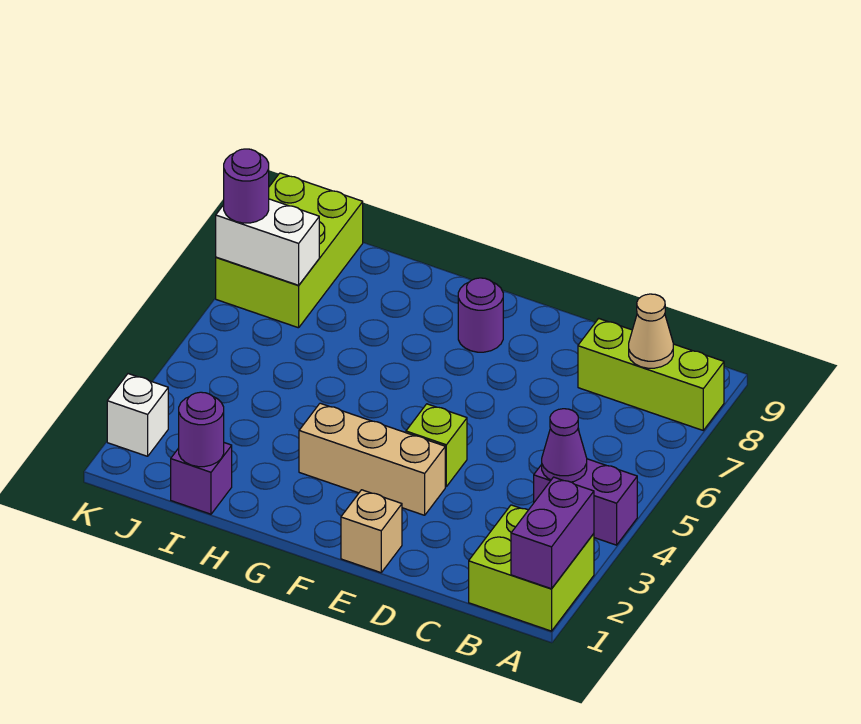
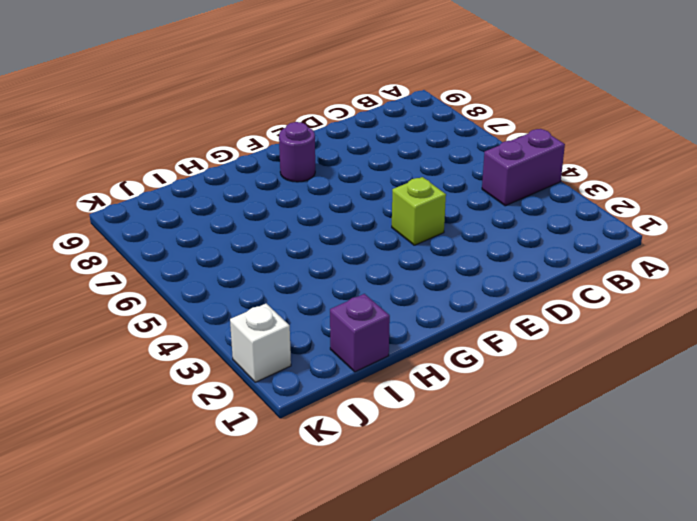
none -> lime brick A1:B2 level 1
none -> lime brick A8:C8 level 1
none -> tan brick E1 level 1

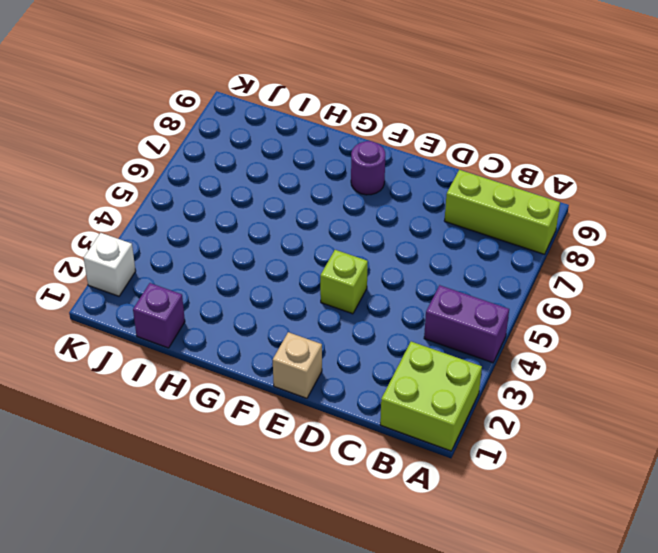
none -> tan brick E3:G3 level 1
none -> lime brick J7:K9 level 1
none -> purple brick A1:A2 level 2

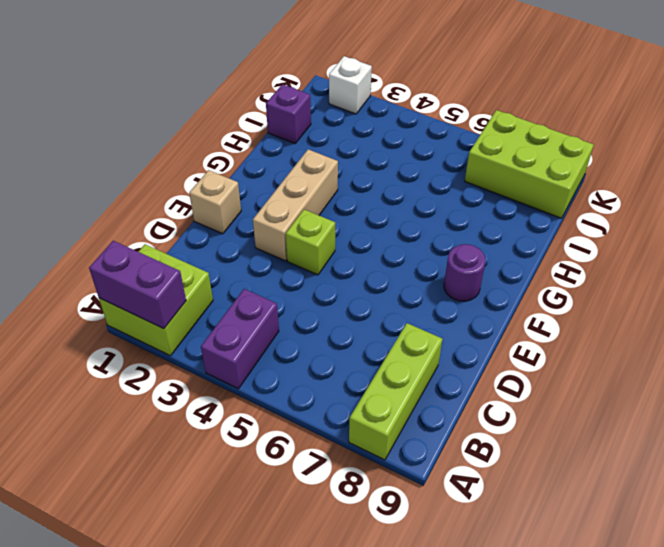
none -> purple cone B4 level 2
none -> tan cone B8 level 2
none -> purple round brick I1 level 2

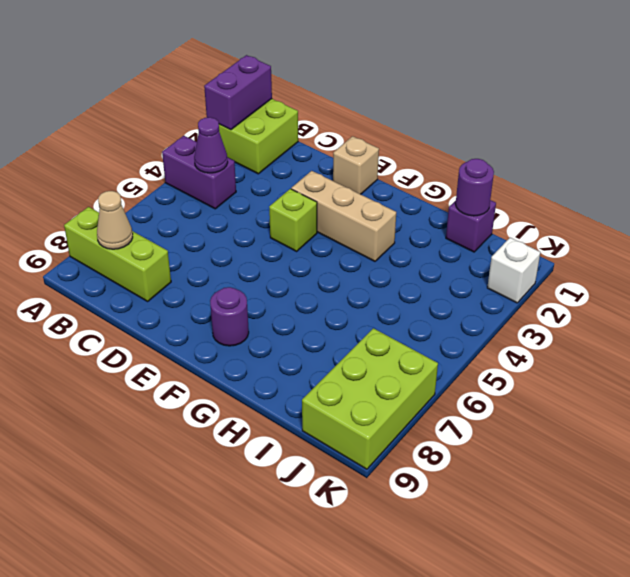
none -> white brick J7:K7 level 2
none -> purple round brick K7 level 3

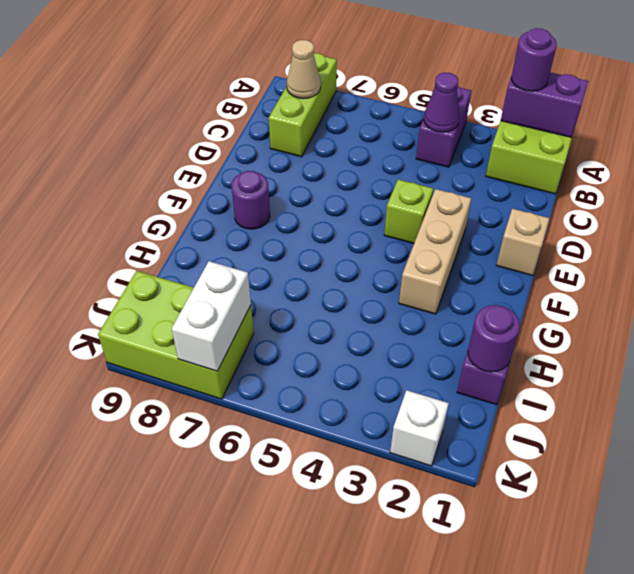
purple round brick A2 level 3 -> purple round brick K7 level 3

